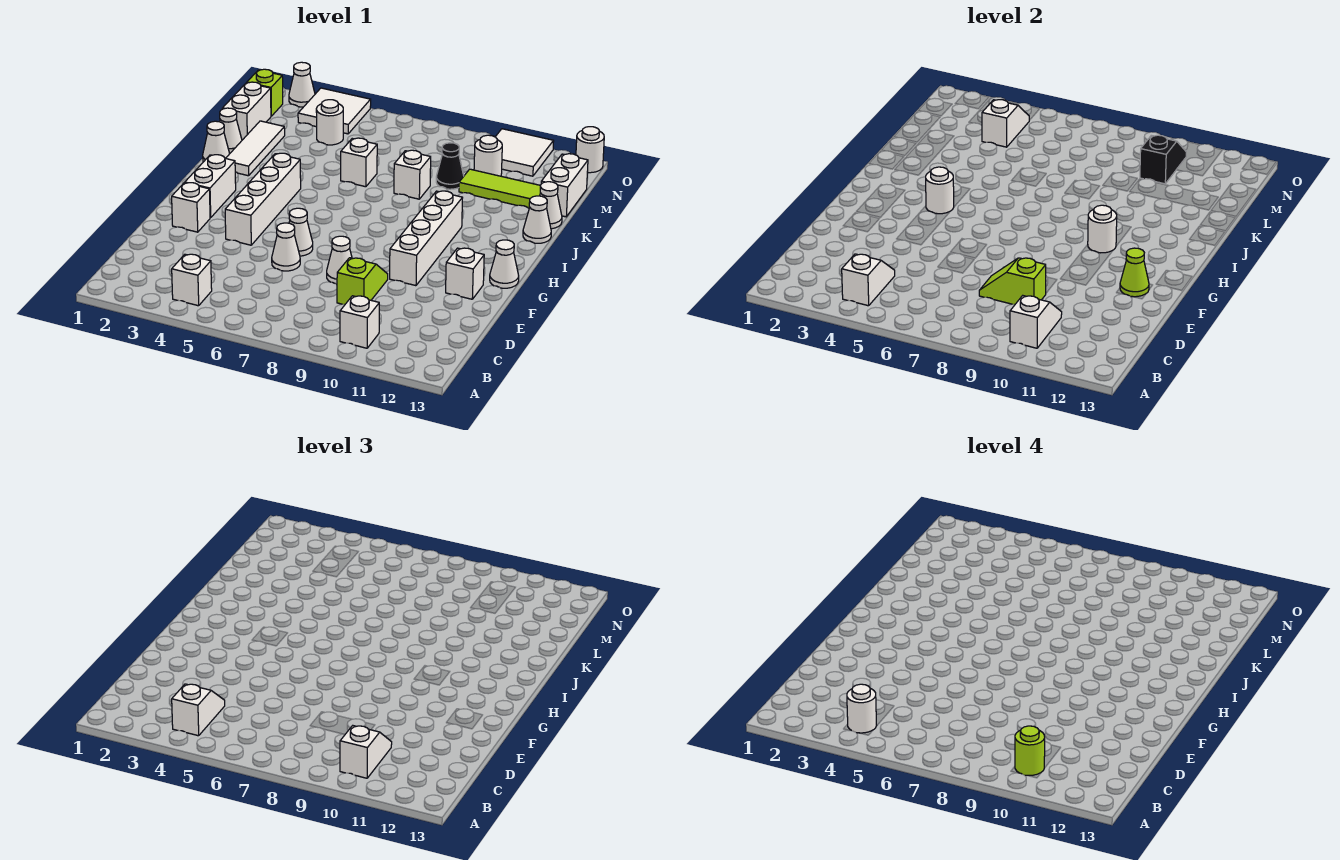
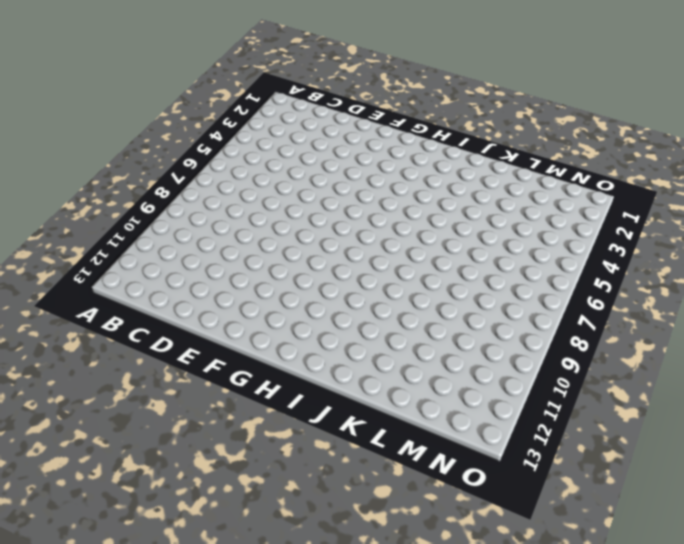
none -> white brick B4 level 1
none -> white brick B10 level 1
none -> lime slope D9:E9 level 1 top D
none -> white cone E6 level 1

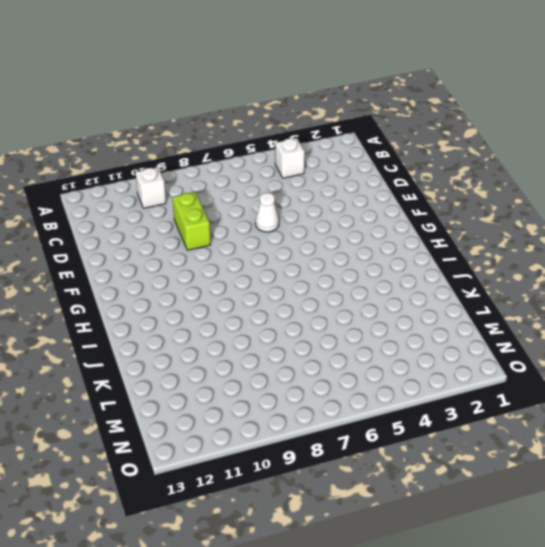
lime brick D9:E9 level 1 -> lime slope D9:E9 level 1 top D
none -> white cone E8 level 1
none -> white brick F2 level 1
none -> white brick F4:I4 level 1
none -> white cone F6 level 1

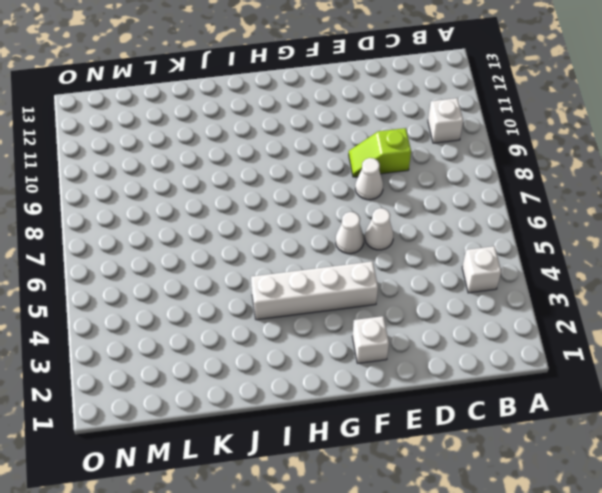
none -> white brick F10:I10 level 1
none -> white brick F12 level 1
none -> white brick G2:H2 level 1
none -> white cone G13 level 1

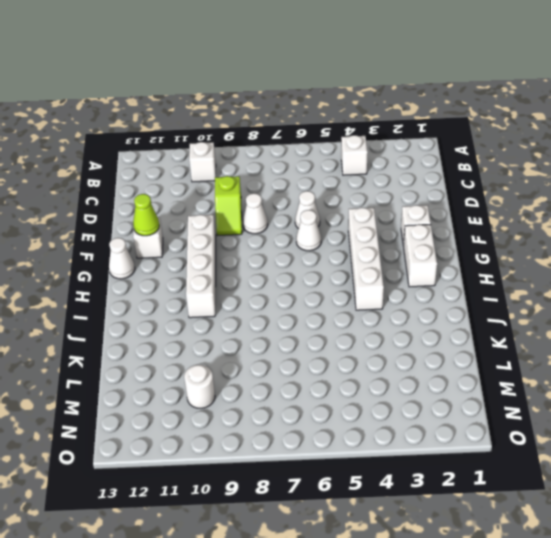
none -> white cone J1 level 1
none -> white tile J2:L2 level 1
none -> white cone J13 level 1
none -> white cone K1 level 1

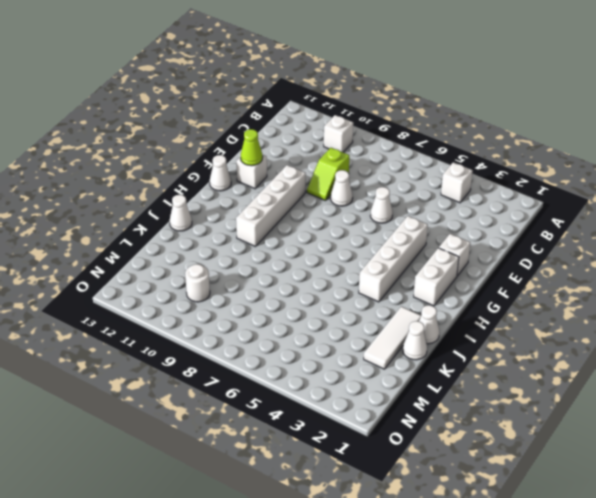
none -> white cone F6 level 1
none -> white brick K6 level 1
none -> white brick K8 level 1
none -> white cone K13 level 1

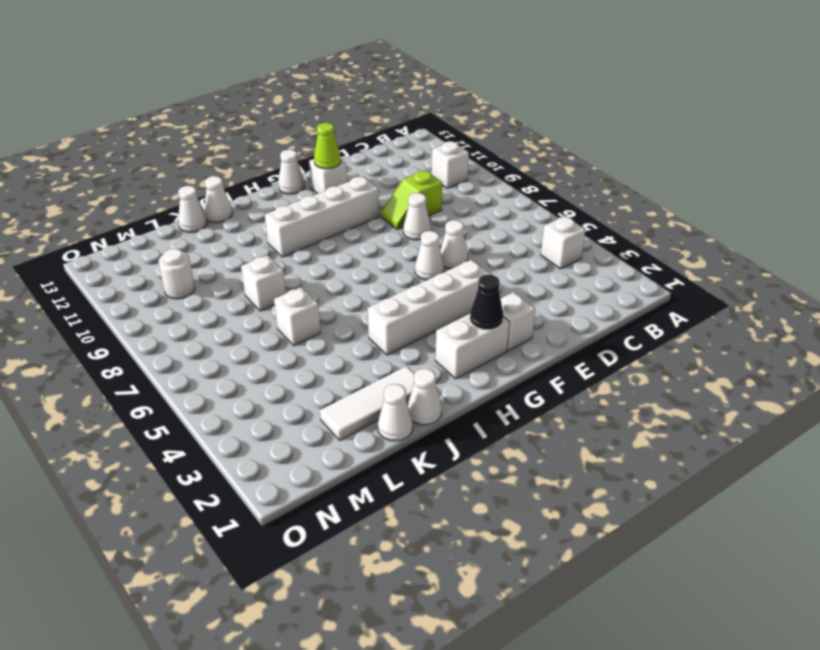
black cone G2 level 2 -> black cone L9 level 1
none -> white brick L1:M1 level 1
none -> lime tile L10:L12 level 1
none -> white brick L13:M13 level 1
none -> white round brick M4 level 1

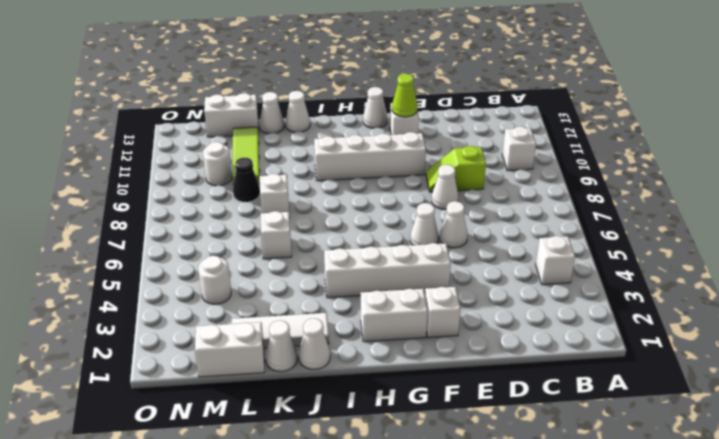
none -> lime brick N1 level 1
none -> white tile N3:O4 level 1
none -> white tile N10:O11 level 1
none -> white cone O2 level 1

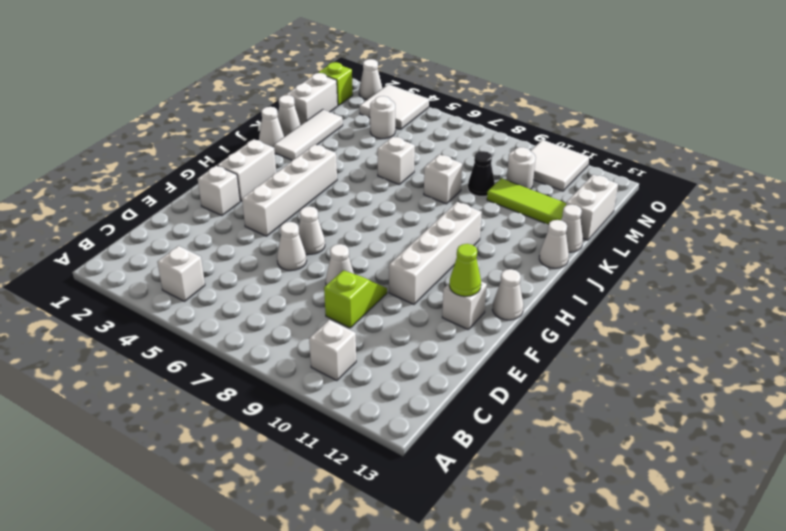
none -> white round brick O13 level 1
none -> white slope B4:C4 level 2 top B
none -> white slope B10:C10 level 2 top B
none -> lime slope D8:D9 level 2 top 9

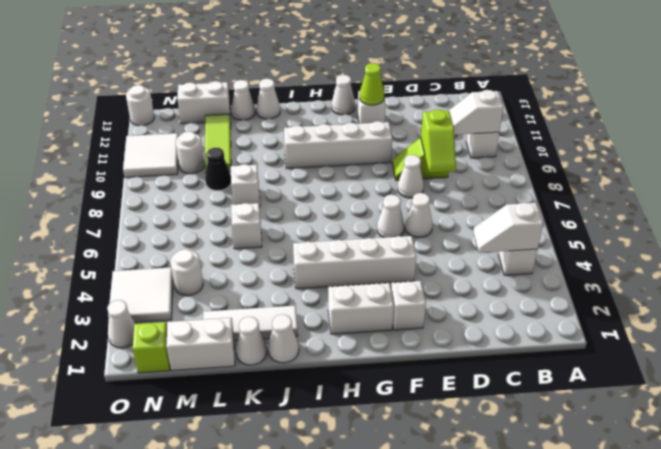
none -> white round brick H4 level 2
none -> white round brick H10 level 2
none -> white slope M4:N4 level 2 top M
none -> black slope M10:N10 level 2 top M

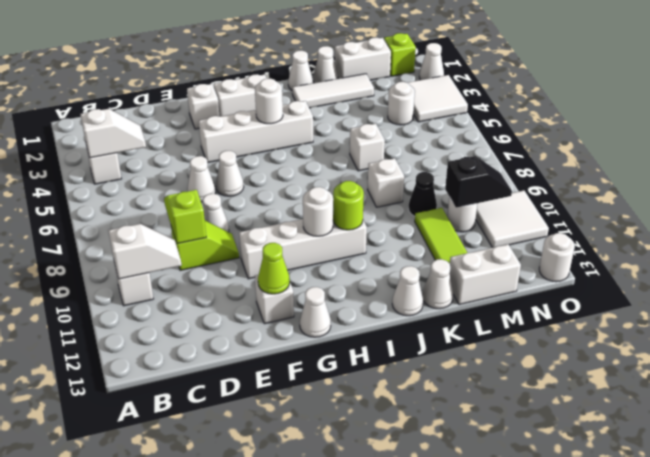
lime round brick I10 level 2 -> lime round brick B10 level 4
none -> white slope M4:N4 level 2 top M
none -> white slope B4:C4 level 3 top B
none -> white slope B10:C10 level 3 top B
none -> white round brick B4 level 4

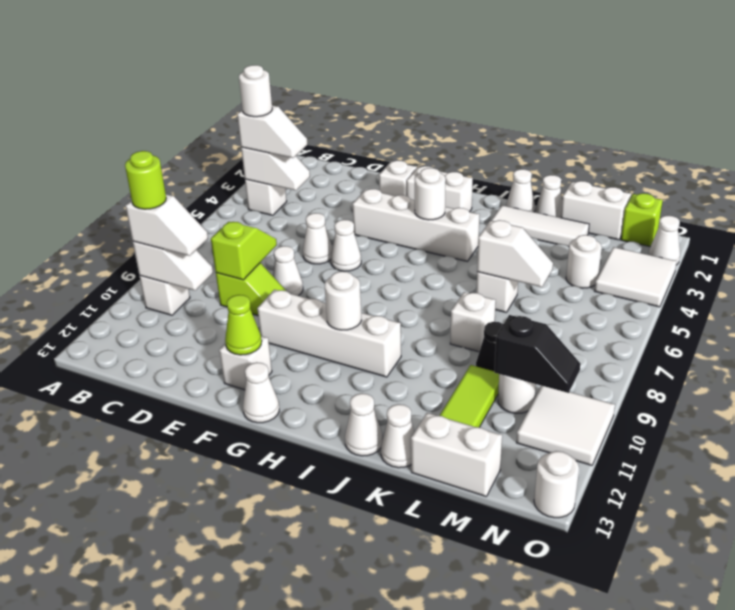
white slope K6:L6 level 2 top K -> white slope M4:N4 level 2 top M

